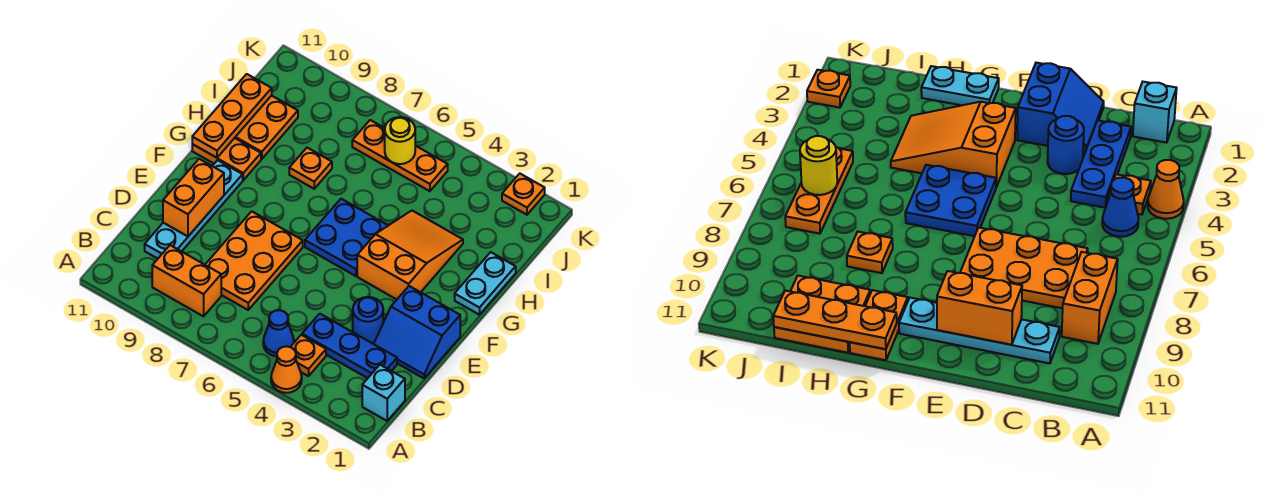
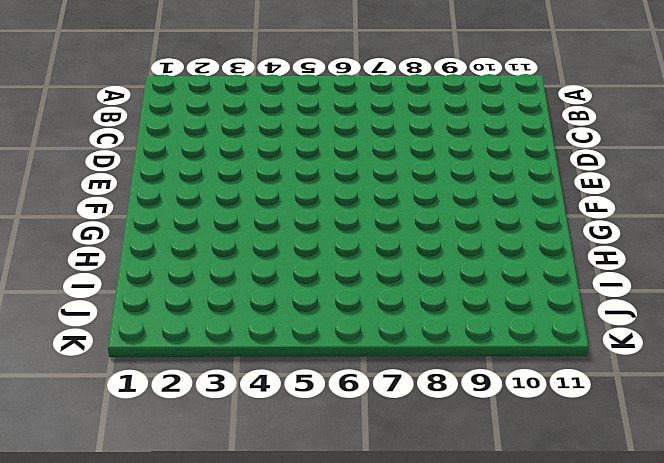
none -> orange cone A4 level 1
none -> cyan brick B1 level 1
none -> orange plate B4 level 1

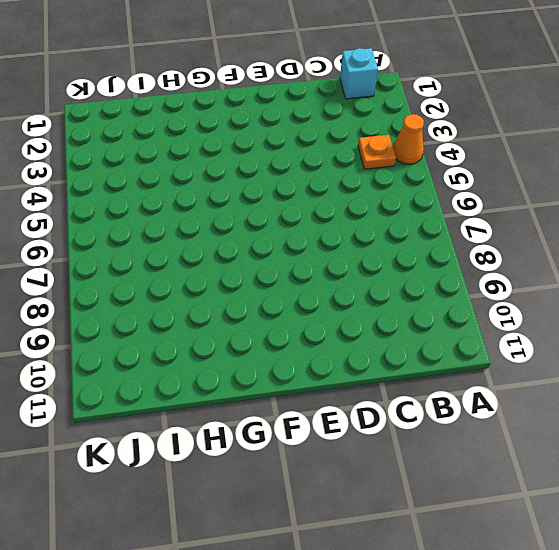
none -> blue cone B5 level 1
none -> orange brick B8:B9 level 1
none -> blue plate C2:C4 level 1

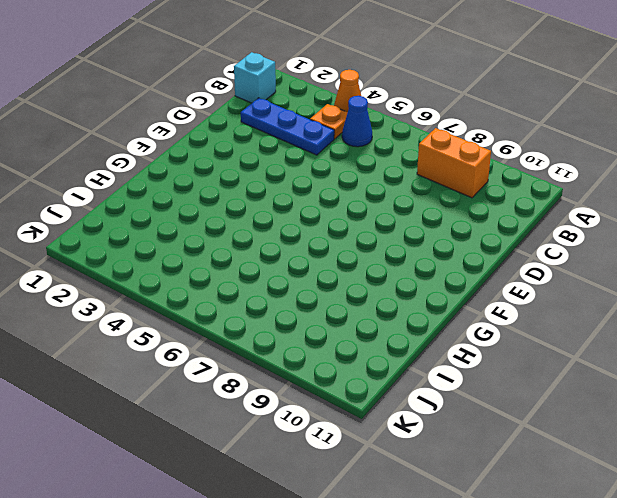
none -> orange plate C7:E8 level 1
none -> cyan plate C10:F10 level 1
none -> blue slope D1:E2 level 1 top E

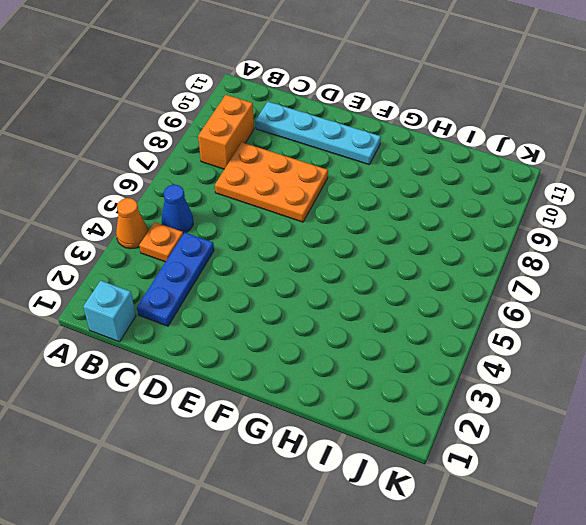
none -> blue slope D1:E2 level 1 top E
none -> blue round brick D3 level 1
none -> orange slope F3:H4 level 1 top F

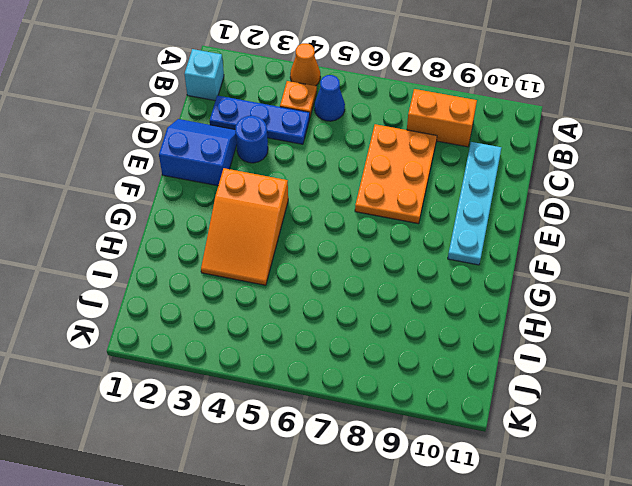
none -> blue plate F5:G6 level 1
none -> cyan plate G1:H1 level 1
none -> orange plate G10:G11 level 1

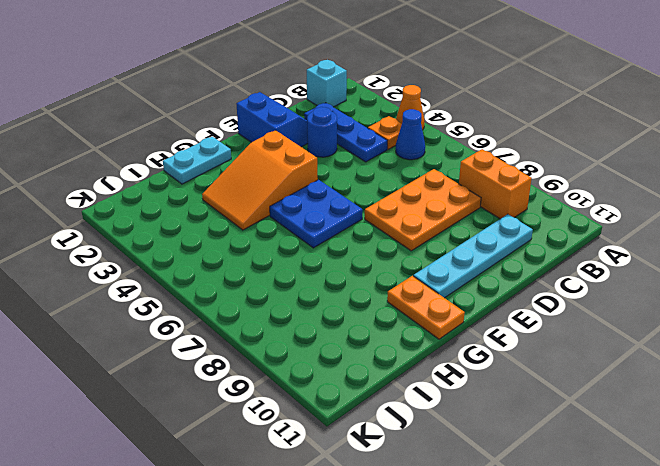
none -> orange plate H8 level 1
none -> orange plate H10:I11 level 1
none -> orange plate J5:J7 level 1

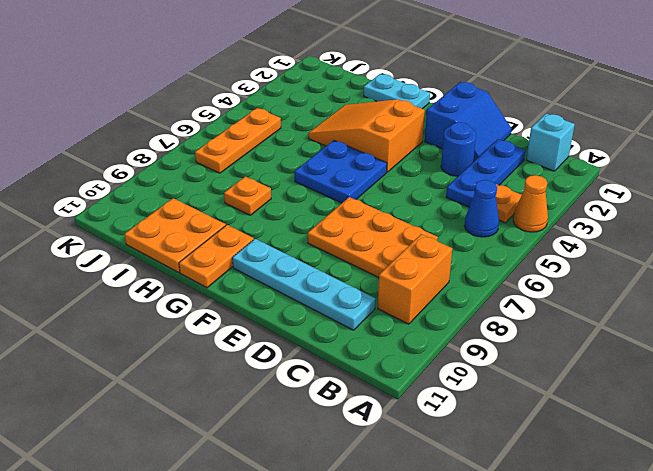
none -> orange plate K2 level 1
none -> orange brick D10:E10 level 2
none -> orange plate G11:I11 level 2

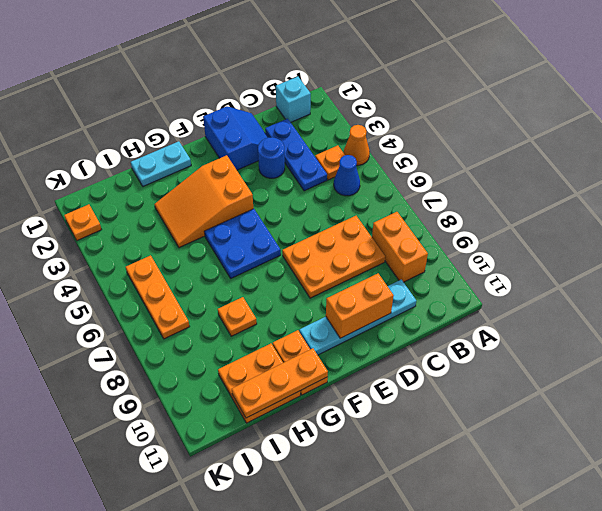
none -> yellow round brick J6 level 2

